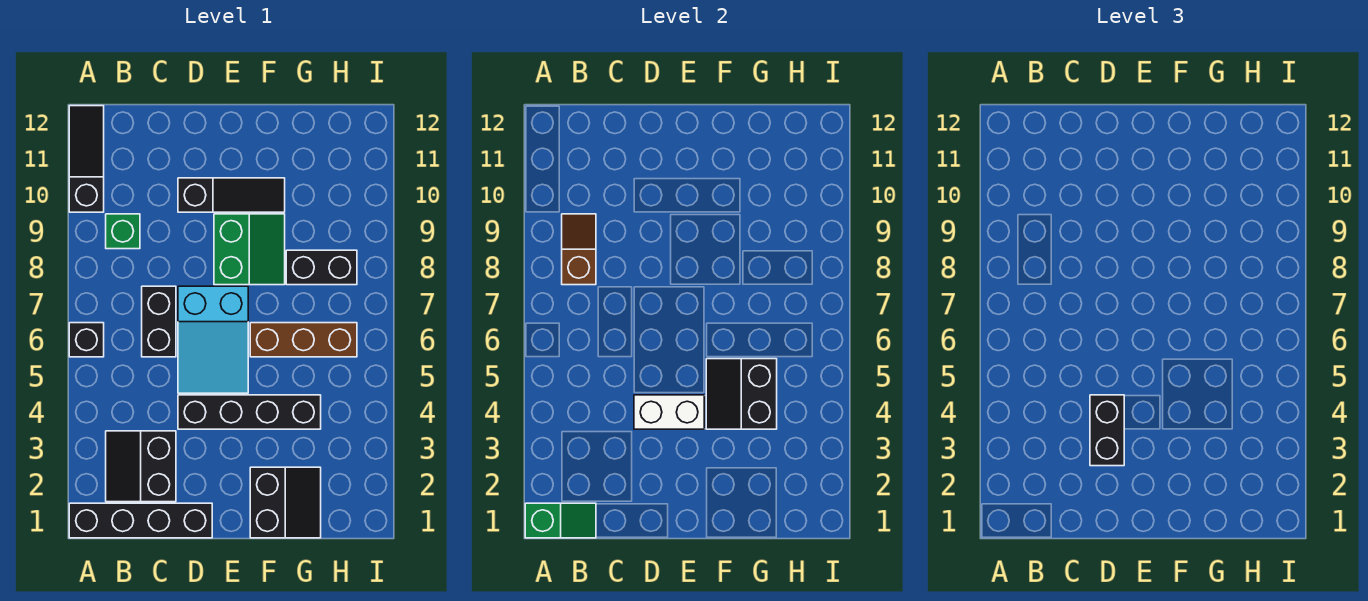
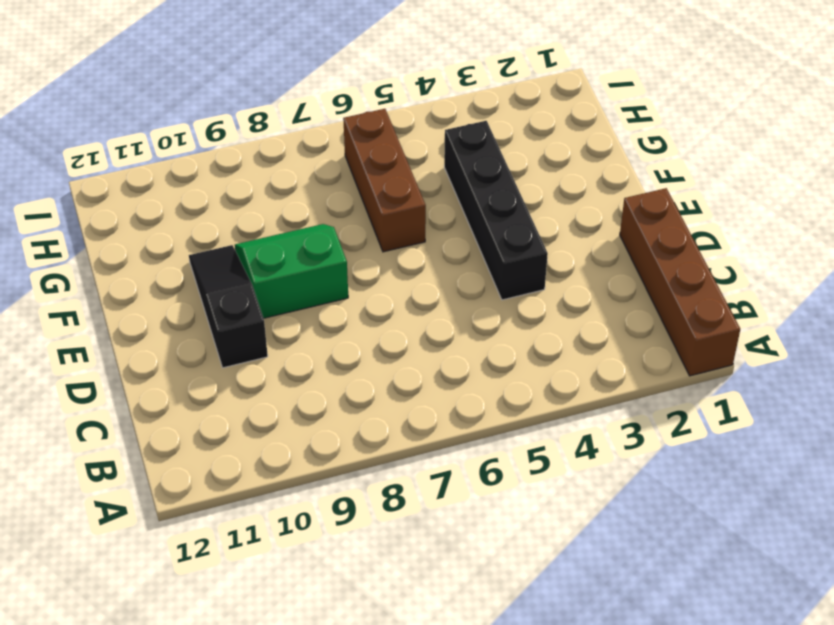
brown brick A1:D1 level 1 -> black brick A1:D1 level 1
none -> black brick A6 level 1
none -> black slope A10:A12 level 1 top 10
none -> black slope B2:C3 level 1 top C

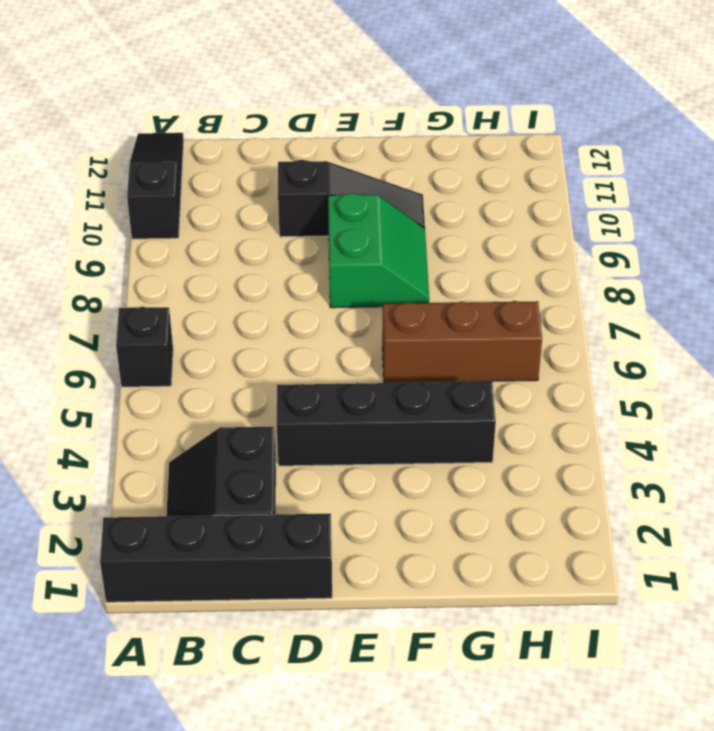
none -> green brick B9 level 1
none -> black brick C6:C7 level 1
none -> cyan slope D5:E7 level 1 top 7

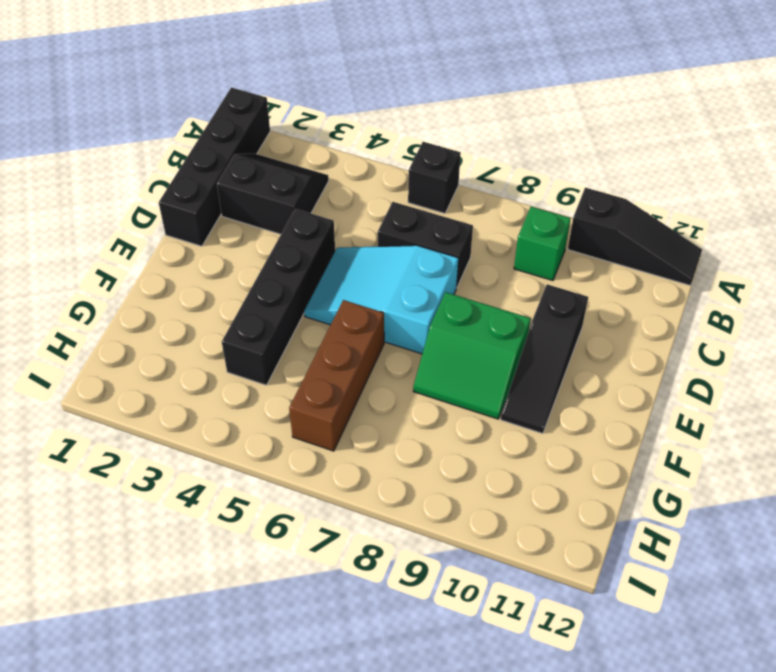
none -> black slope F1:G2 level 1 top F
none -> black brick G8:H8 level 1
none -> green slope A1:B1 level 2 top A

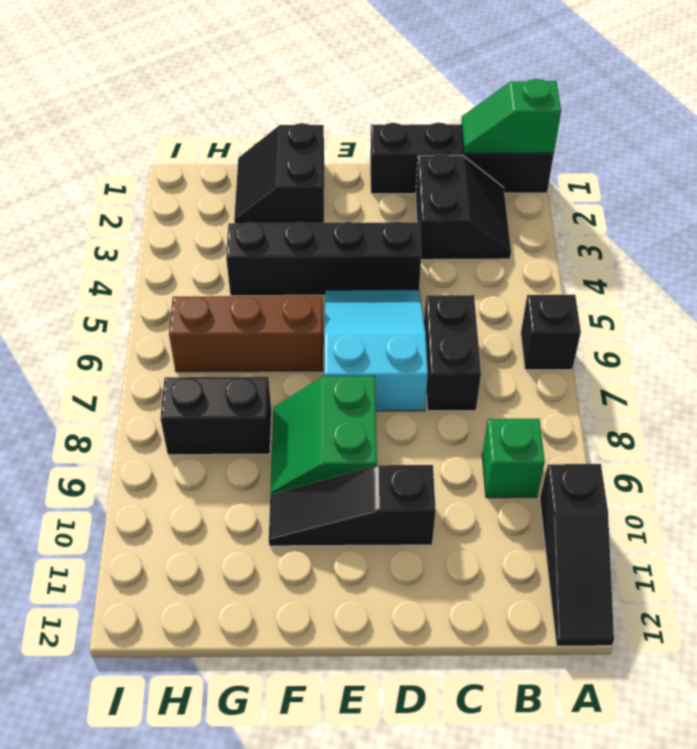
none -> brown slope B8:B9 level 2 top 8
none -> white brick D4:E4 level 2
none -> black slope F4:G5 level 2 top G

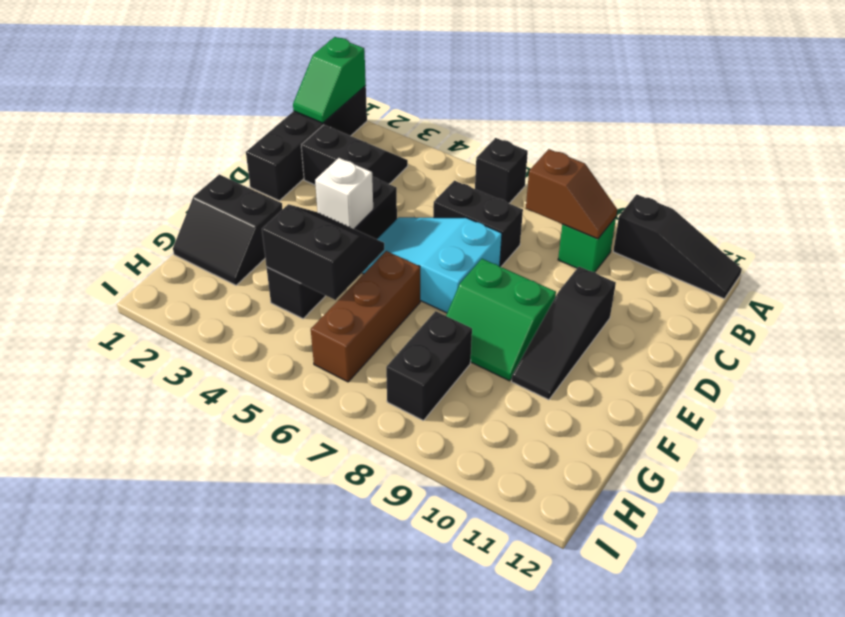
white brick E4 level 2 -> white brick D4:E4 level 2
none -> black brick D3:D4 level 3

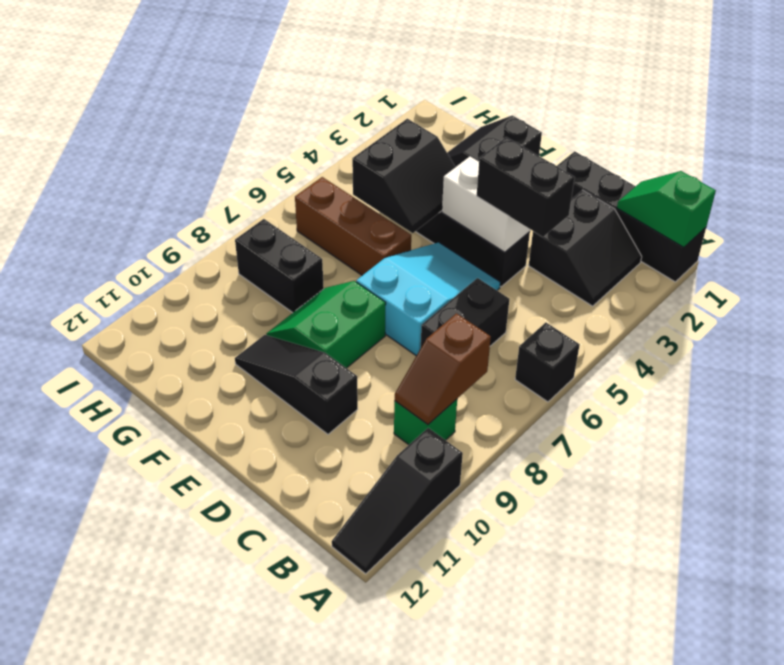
black brick C4:D4 level 3 -> black brick D3:D4 level 3

